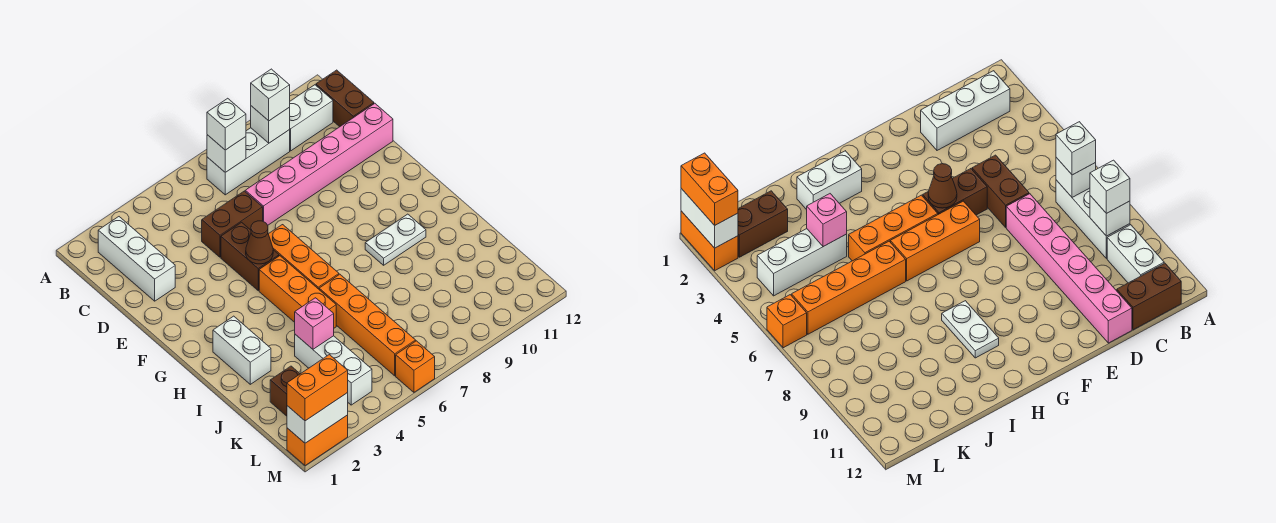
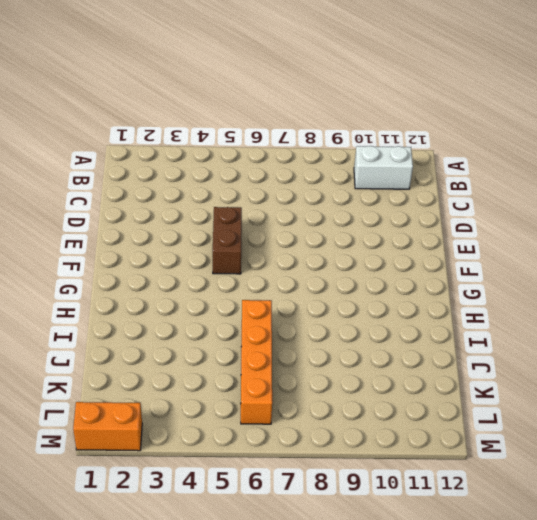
none -> white brick B2:D2 level 1
none -> white brick B7:B9 level 1
none -> brown brick B12:C12 level 1

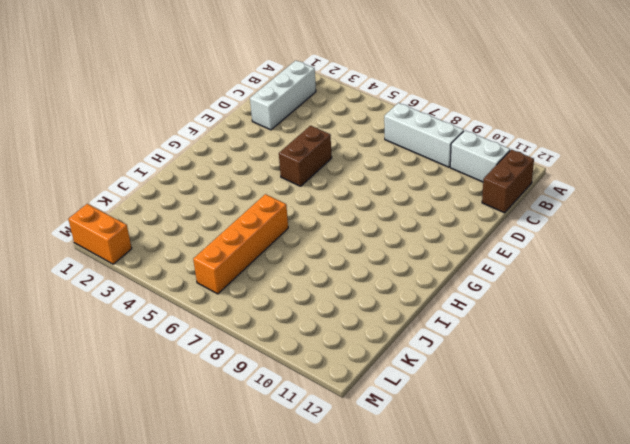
none -> brown brick D5:D6 level 1
none -> pink brick D7:D12 level 1
none -> orange brick F6:H6 level 1

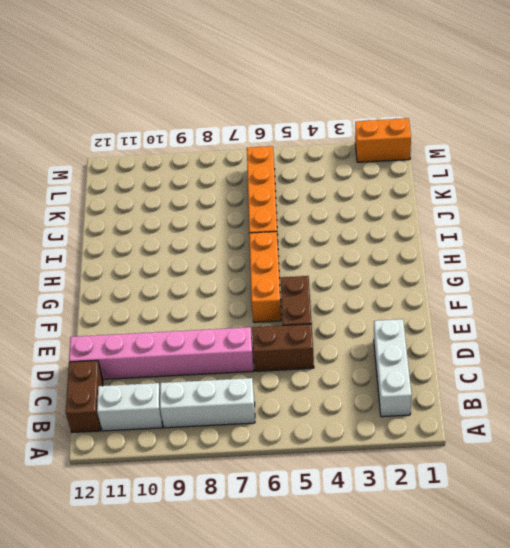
none -> orange brick G5:I5 level 1
none -> white brick H2:I2 level 1
none -> white plate H9:H10 level 1

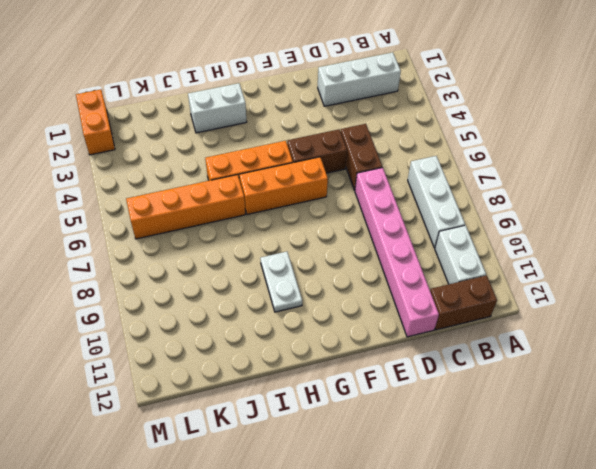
none -> white brick J4:L4 level 1
none -> brown brick K2:L2 level 1
none -> orange brick M6 level 1

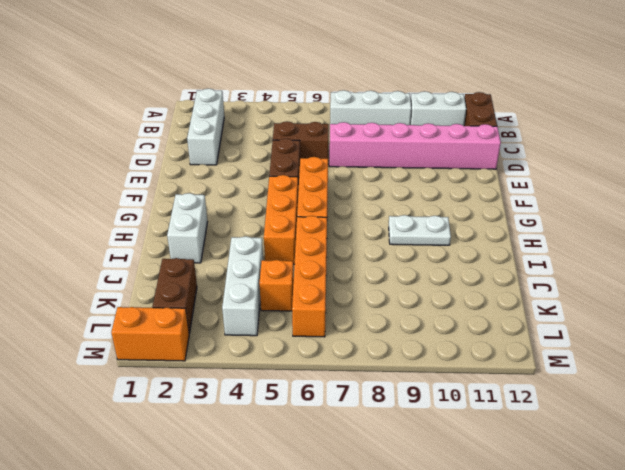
orange brick K5 level 1 -> orange brick M6 level 1
none -> white brick B7 level 2
none -> white brick B9 level 2
none -> brown cone F5 level 2

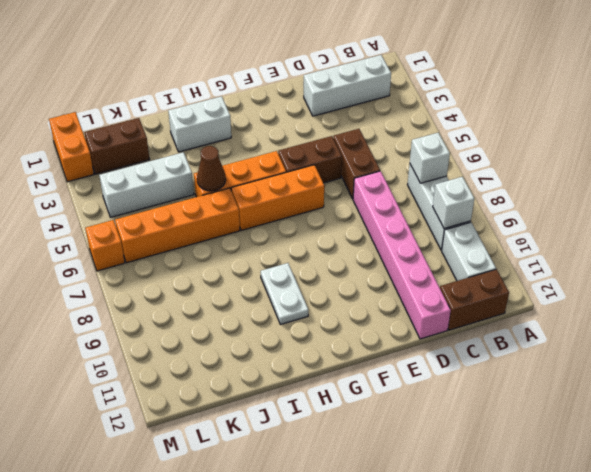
brown cone I5 level 2 -> brown cone F5 level 2
none -> pink brick J4 level 2
none -> white brick M1:M2 level 2
none -> white brick B7 level 3

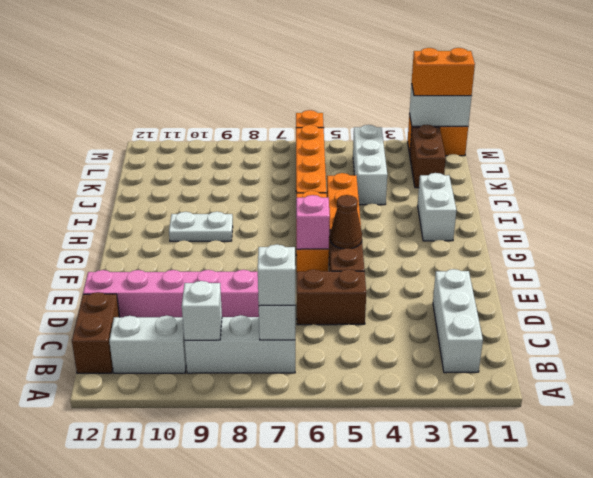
pink brick F6 level 2 -> pink brick J4 level 2
none -> white brick B9 level 3

